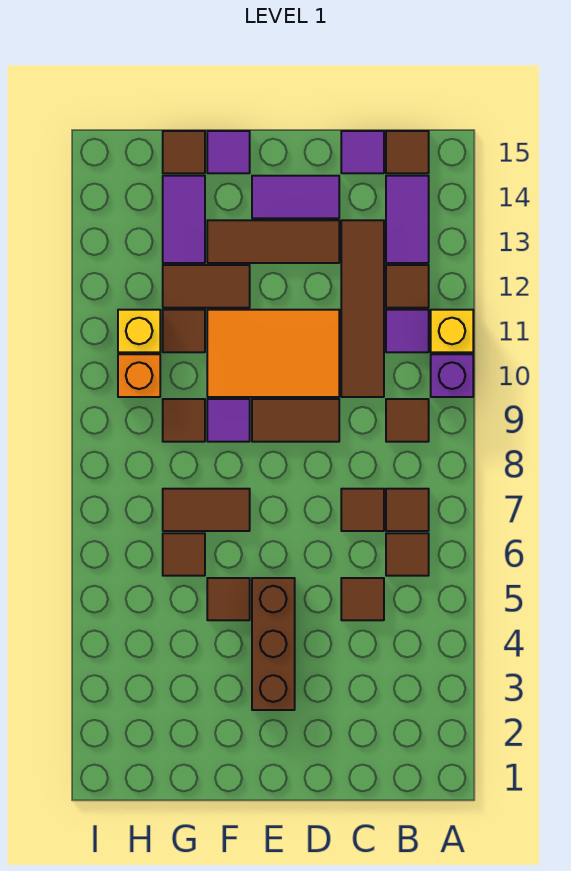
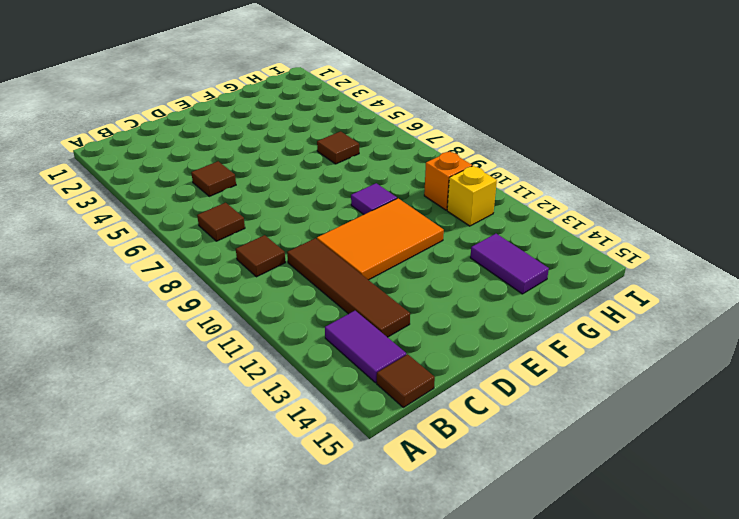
none -> purple brick A10 level 1
none -> yellow brick A11 level 1
none -> brown tile B6 level 1
none -> purple tile B11 level 1

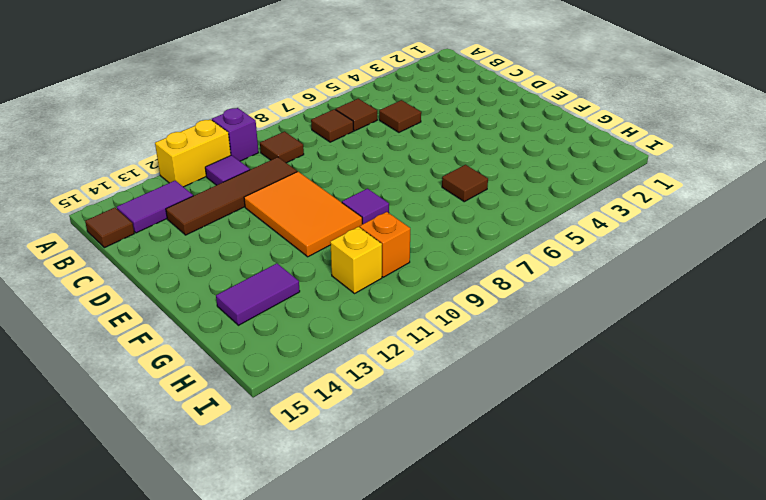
yellow brick A11:A12 level 1 -> yellow brick A11 level 1
none -> brown tile B12 level 1
none -> brown tile C7 level 1
none -> purple tile C15 level 1
none -> brown tile D9:E9 level 1

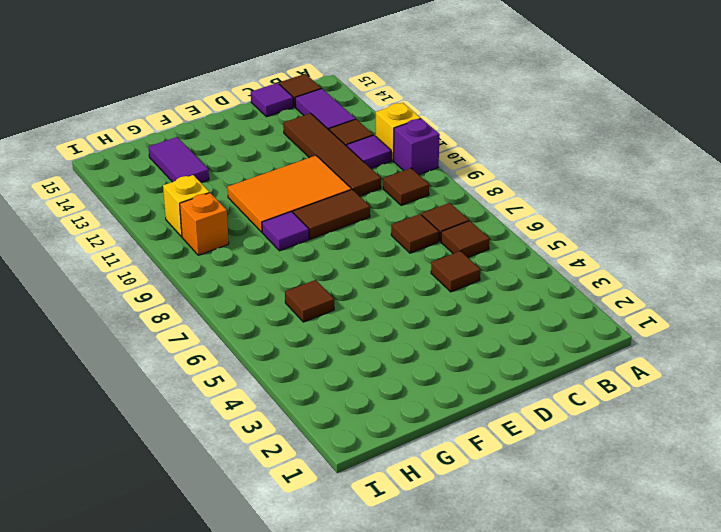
none -> brown tile D13:F13 level 1
none -> purple tile D14:E14 level 1
none -> brown brick E3:E5 level 1
none -> brown tile F5 level 1

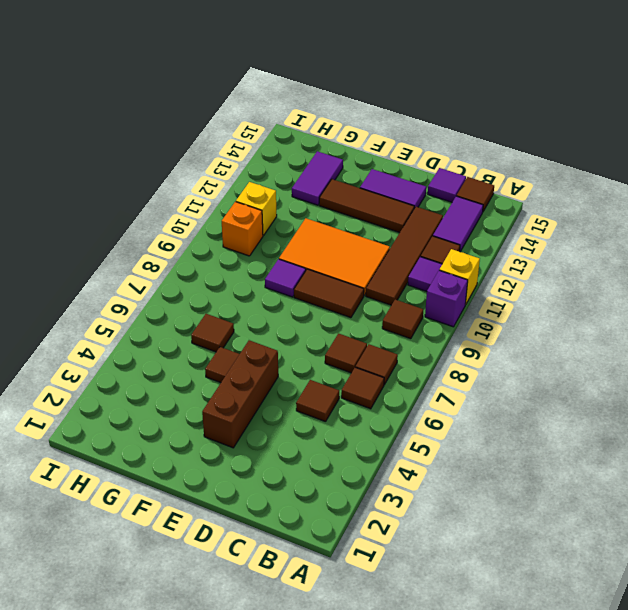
none -> brown tile F7:G7 level 1
none -> brown tile F12:G12 level 1
none -> purple tile F15 level 1
none -> brown tile G9 level 1

